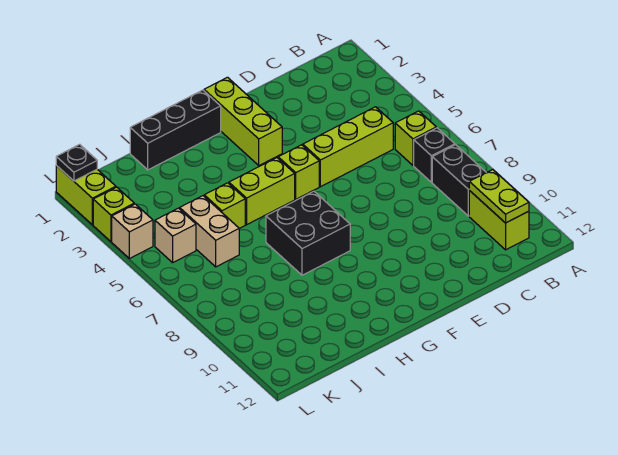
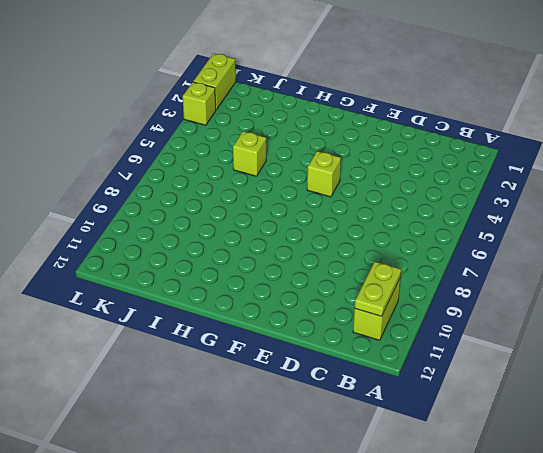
none -> lime brick B6 level 1
none -> black brick B7 level 1
none -> black brick B8:B9 level 1

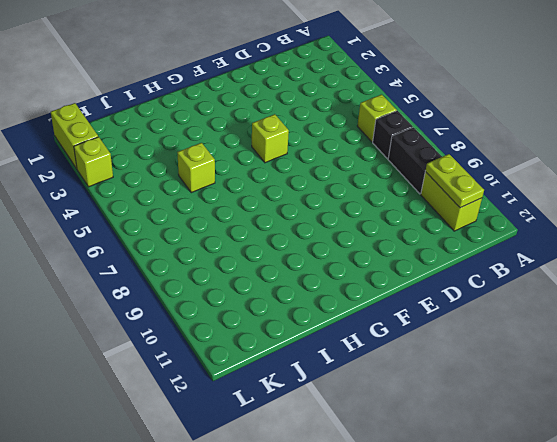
none -> lime brick C5:E5 level 1
none -> lime brick F1:F3 level 1
none -> black brick G1:I1 level 1

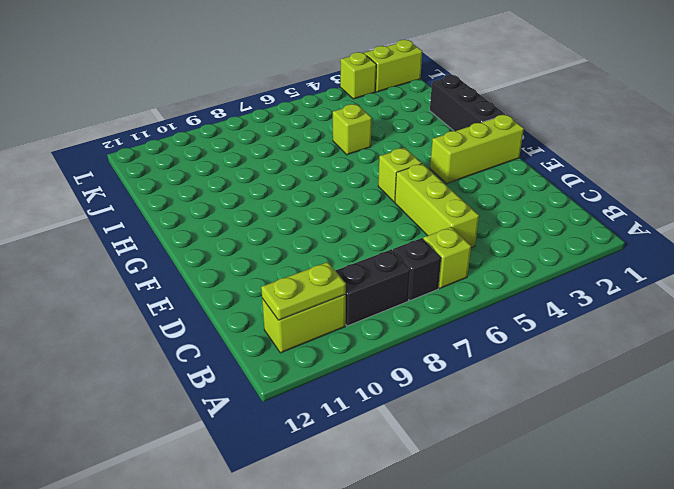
none -> lime brick G5:H5 level 1
none -> black brick G7:H8 level 1
none -> tan brick J5:J6 level 1

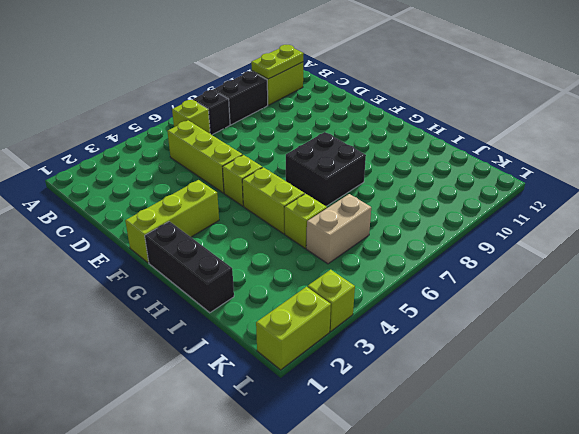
none -> tan brick K5 level 1
none -> tan brick L4 level 1
none -> black plate L1 level 2

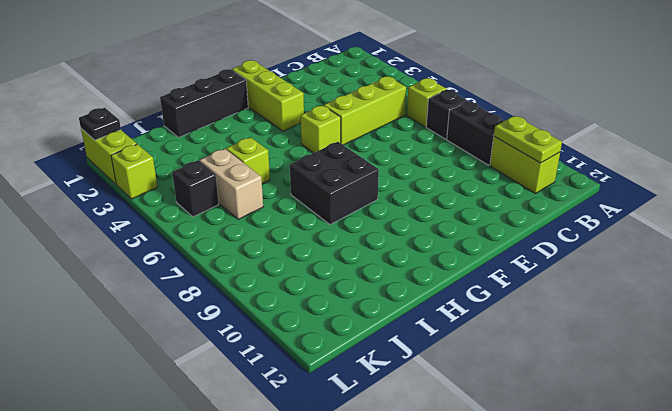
black brick K5 level 1 -> tan brick K5 level 1
none -> lime brick G5:H5 level 1
none -> tan brick L4 level 1

